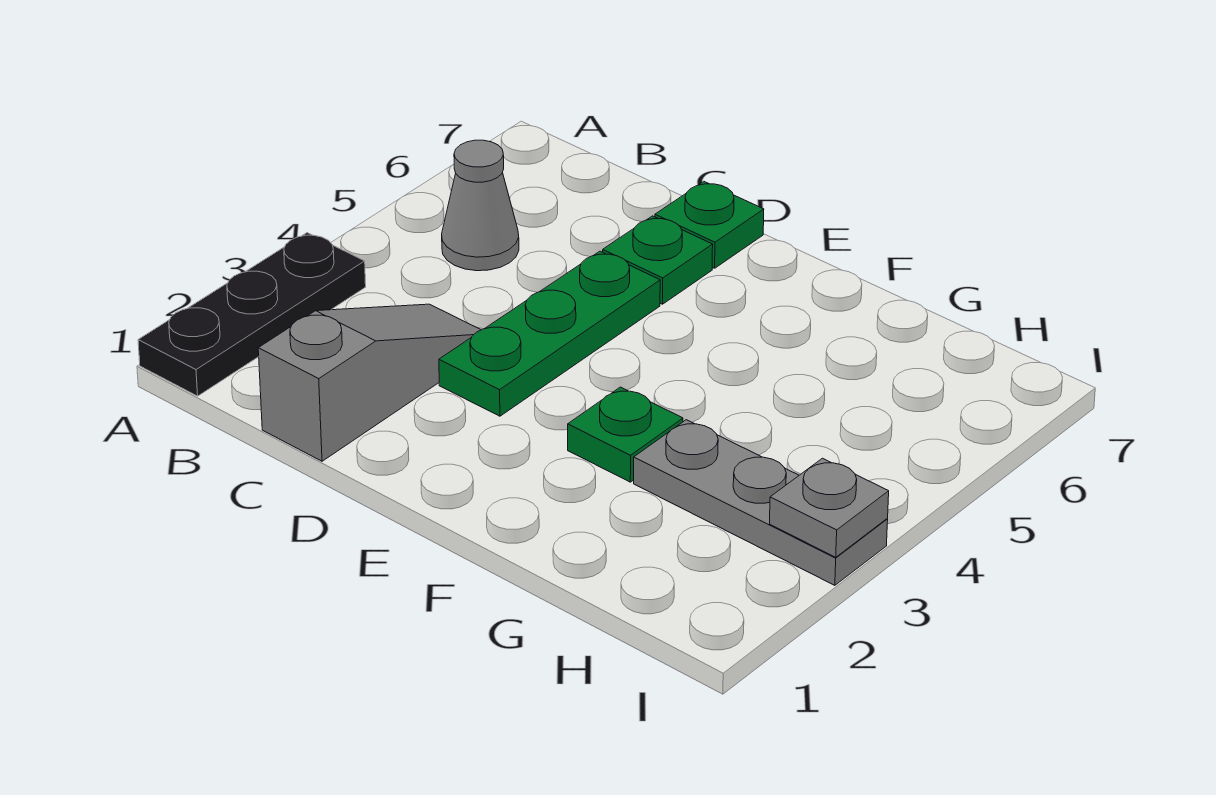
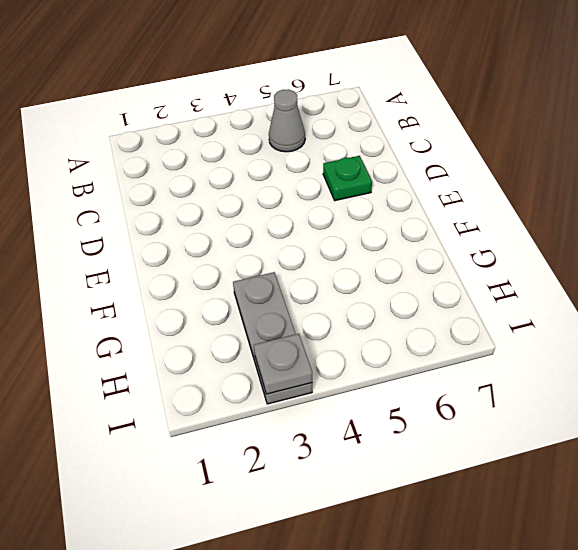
none -> black plate A1:A3 level 1
none -> grey slope C1:C3 level 1 top 1

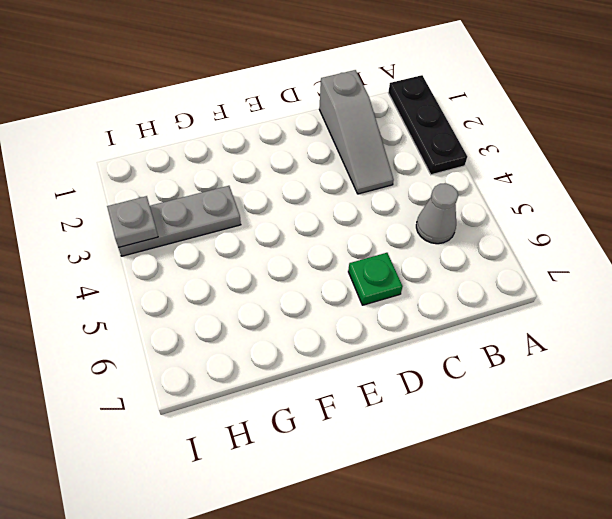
none -> green plate D3:D5 level 1
none -> green plate D7 level 1

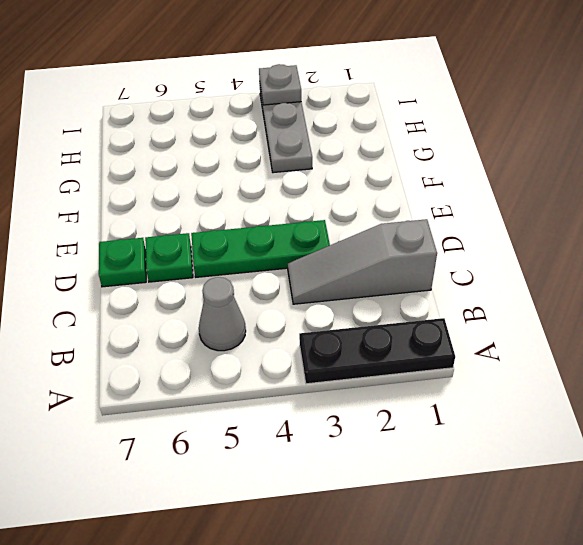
none -> green plate F3 level 1

